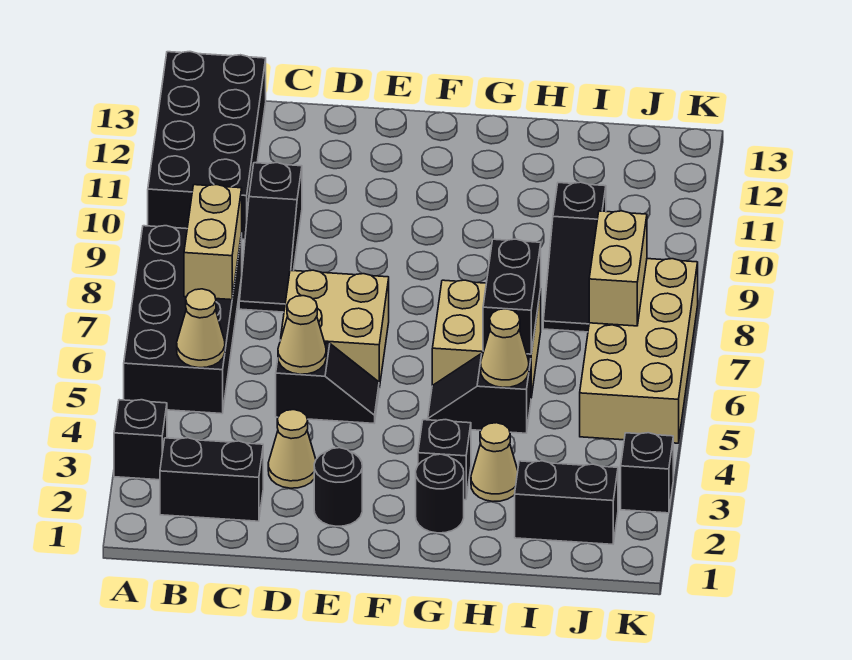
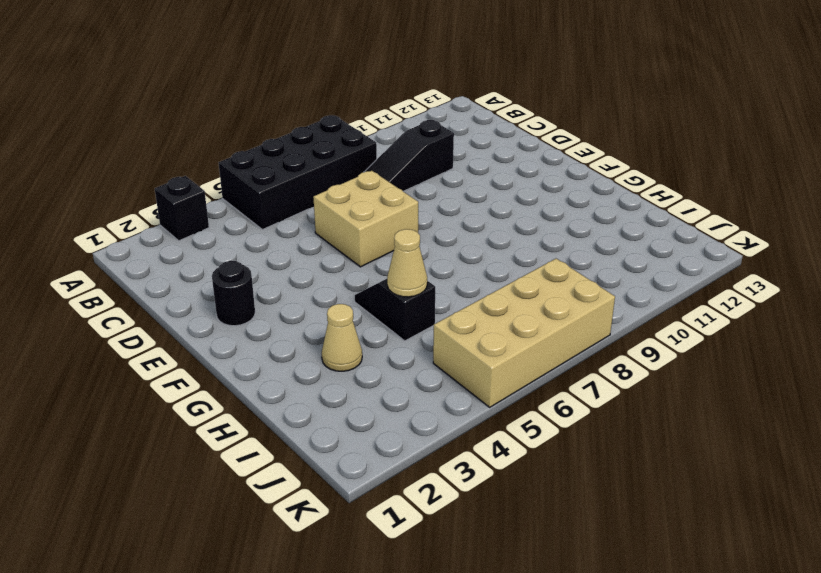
none -> black brick A10:B13 level 1
none -> black brick B2:C2 level 1
none -> tan cone D3 level 1

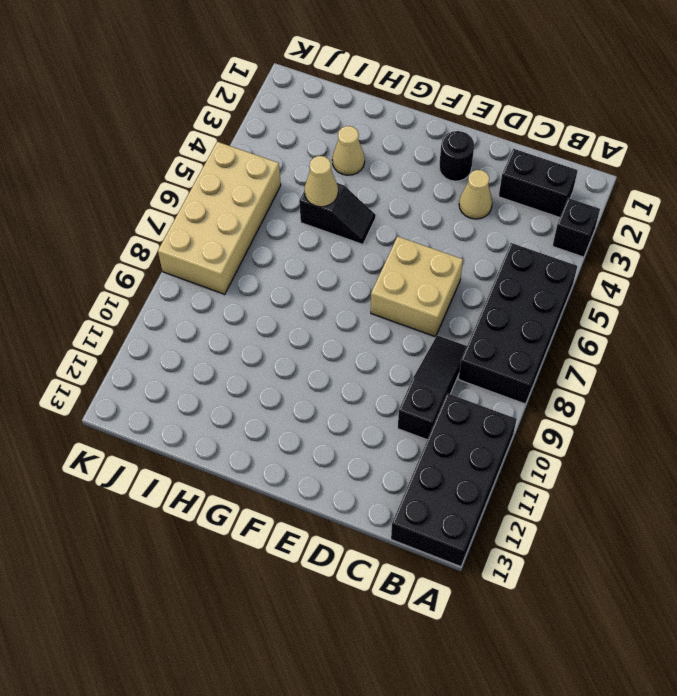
none -> black slope D5:E5 level 1 top D
none -> black round brick G2 level 1
none -> black brick G3 level 1

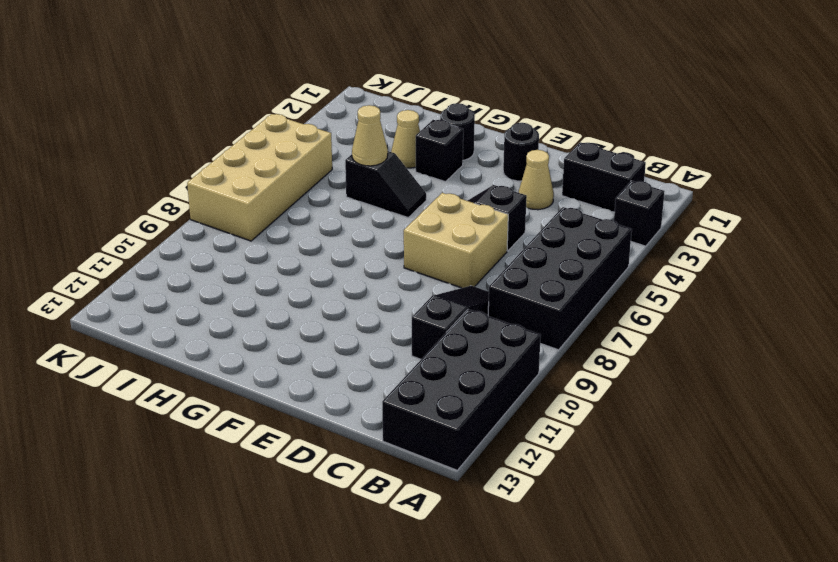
none -> tan brick G6:H7 level 1
none -> black brick I2:J2 level 1
none -> black slope I8:I10 level 1 top 10

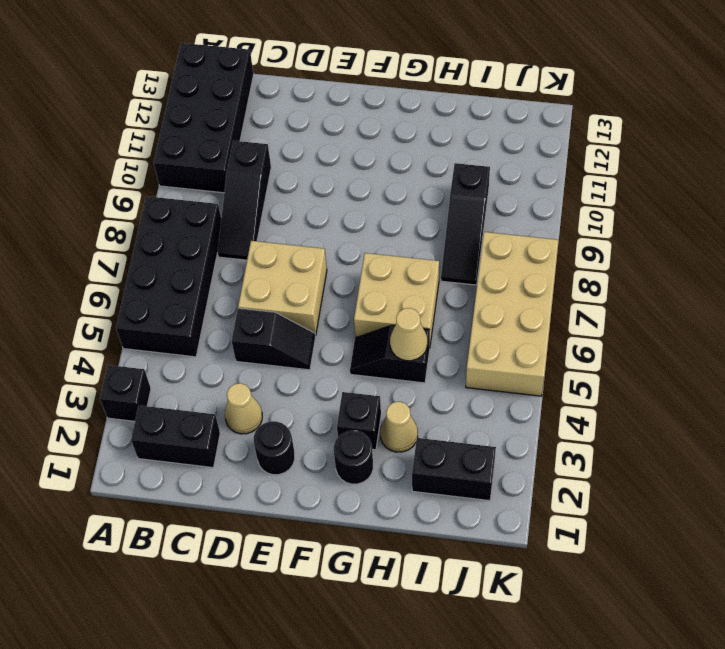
none -> black brick K3 level 1
none -> tan cone B5 level 2
none -> tan brick B7:B8 level 2

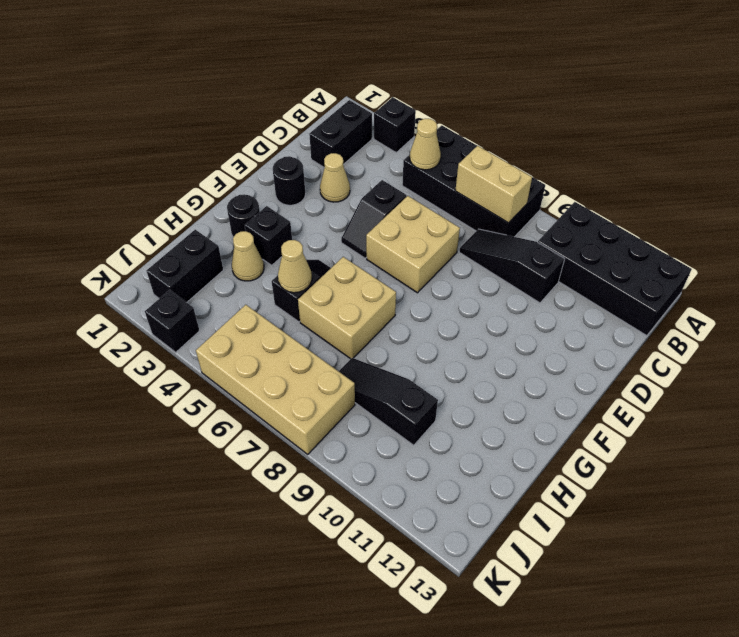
none -> tan cone D5 level 2
none -> black brick H6:H7 level 2
none -> tan brick J7:J8 level 2

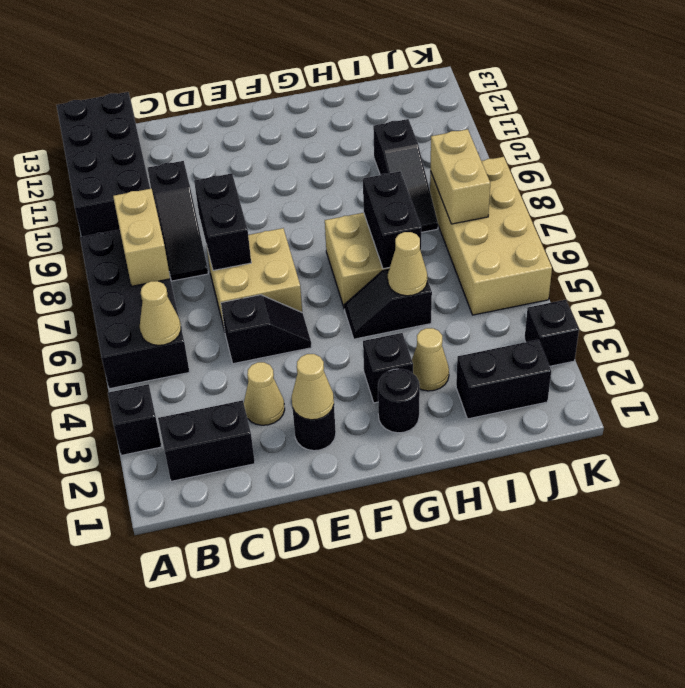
black brick D7:D8 level 2 -> none
tan cone E2 level 2 -> tan cone D5 level 2

